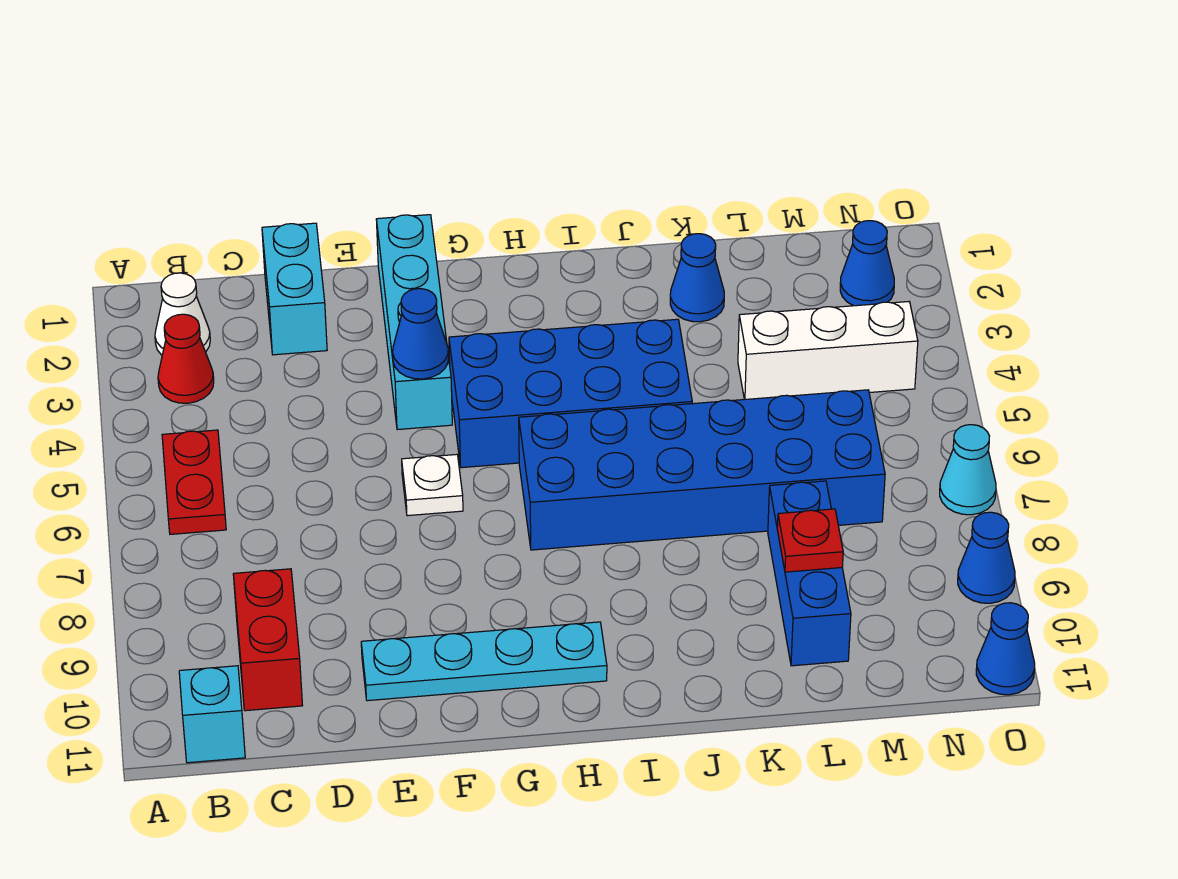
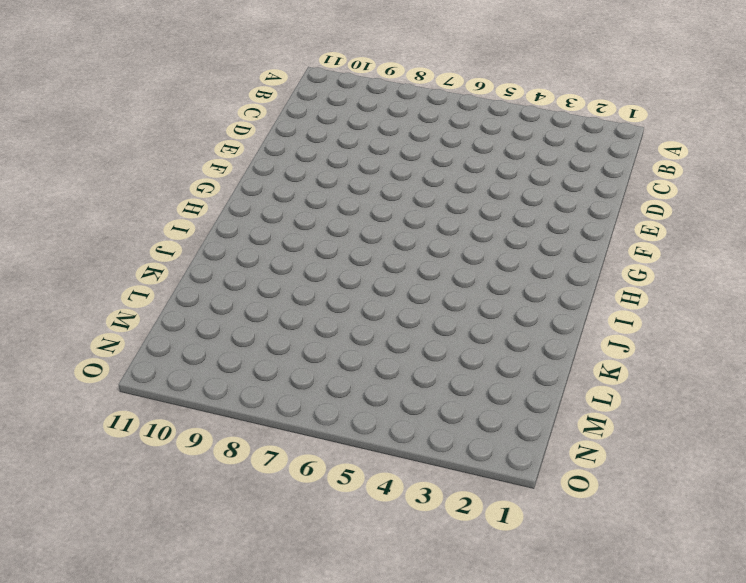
none -> white cone B2 level 1
none -> red cone B3 level 1
none -> red plate B5:B6 level 1

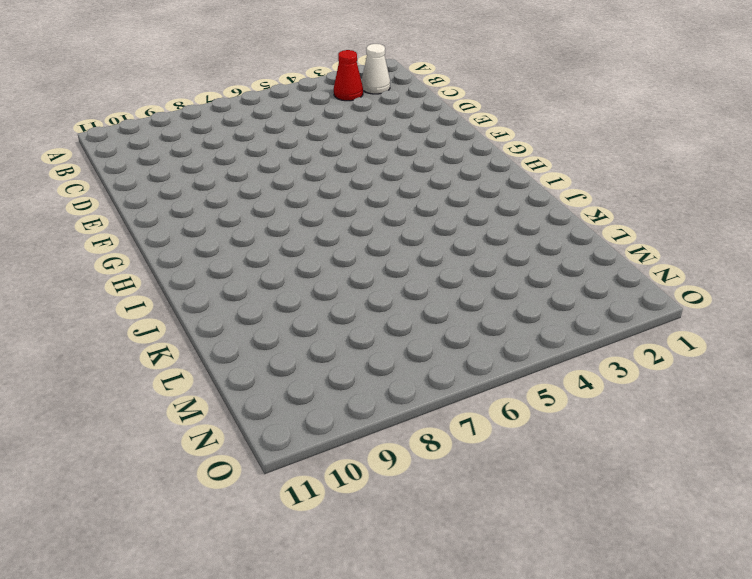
none -> red plate B5:B6 level 1
none -> cyan brick B11 level 1
none -> red brick C9:C10 level 1

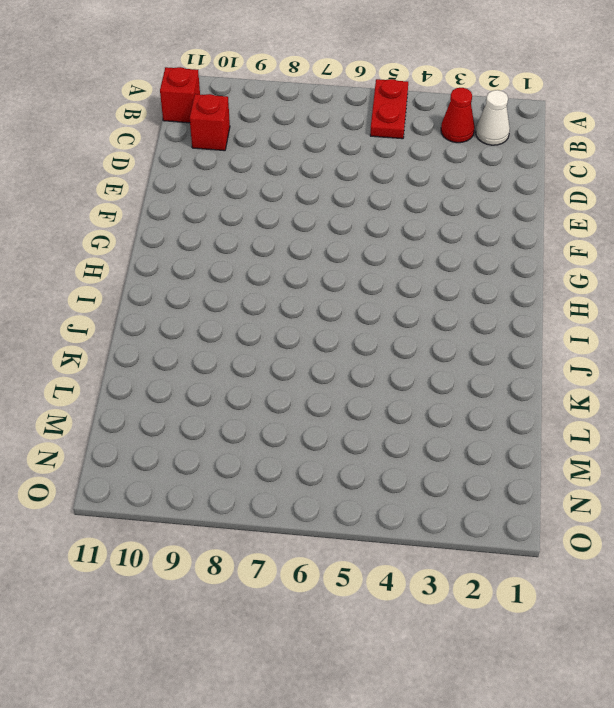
red plate A5:B5 level 1 -> red plate B5:B6 level 1
red brick B11 level 1 -> cyan brick B11 level 1
red brick C10 level 1 -> red brick C9:C10 level 1
none -> cyan brick D1:D2 level 1
none -> cyan plate E10:H10 level 1
none -> cyan brick F1:F4 level 1

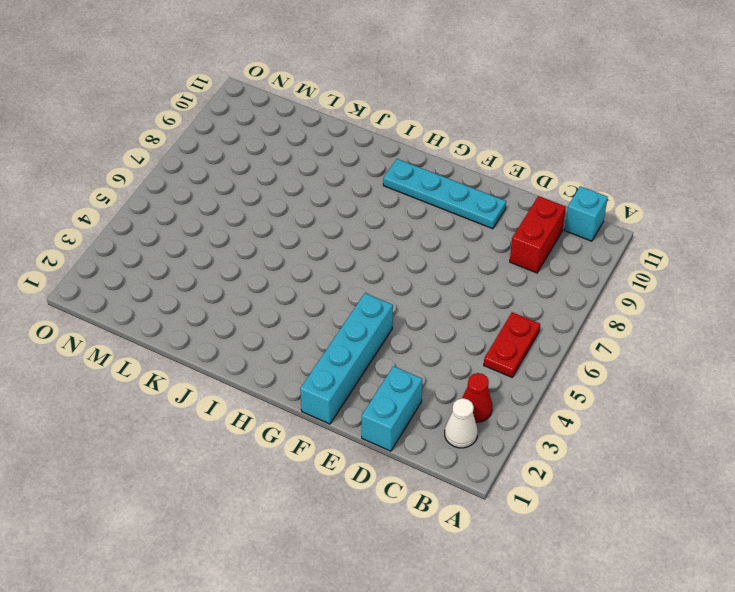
none -> white plate F6 level 1
none -> blue brick G4:J5 level 1
none -> blue brick H6:M7 level 1

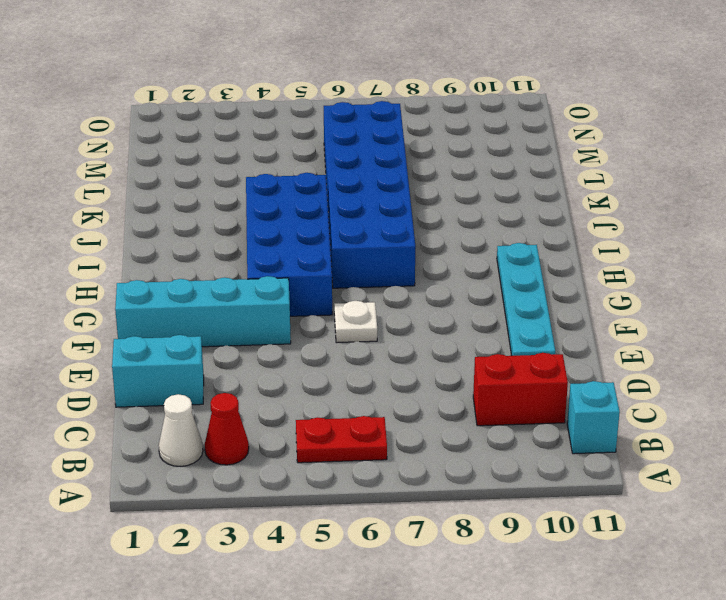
none -> blue cone K2 level 1
none -> white brick L4:N4 level 1
none -> blue brick L8:L10 level 1

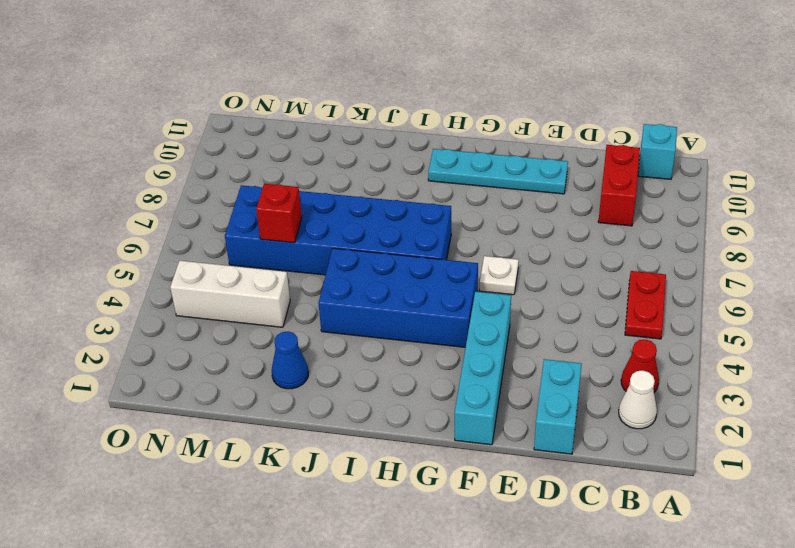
red brick L6 level 2 -> none
none -> blue brick L8:L10 level 1
none -> blue cone N2 level 1
none -> cyan cone O7 level 1

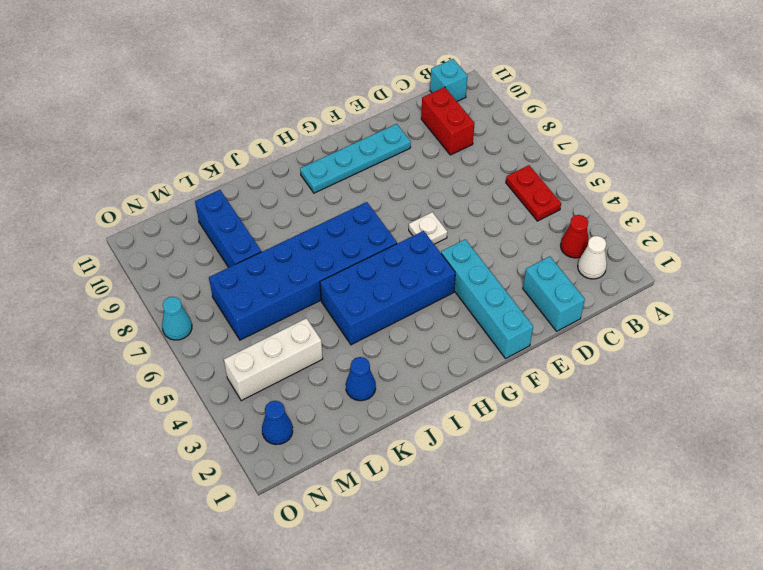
none -> blue cone O9 level 1
none -> blue cone O11 level 1
none -> blue cone F4 level 2

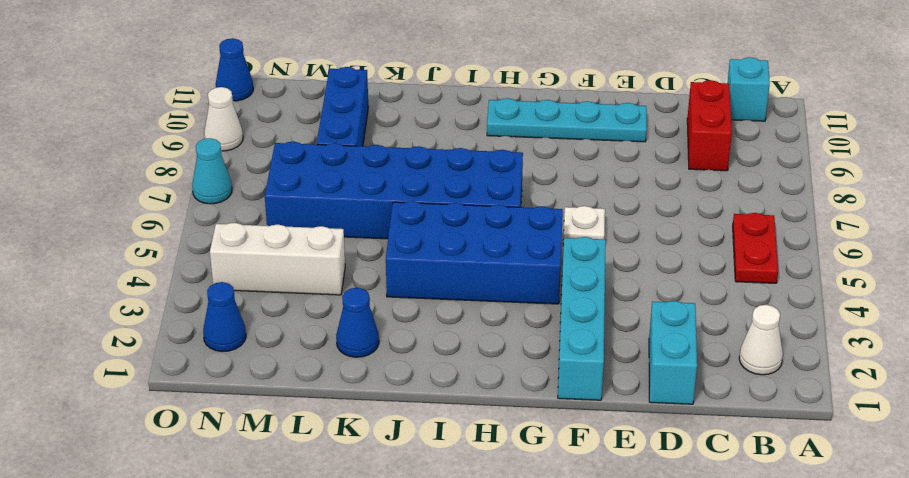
white cone O9 level 1 -> blue cone O9 level 1
none -> red cone B3 level 1
none -> blue cone F4 level 2
none -> red plate L9 level 2

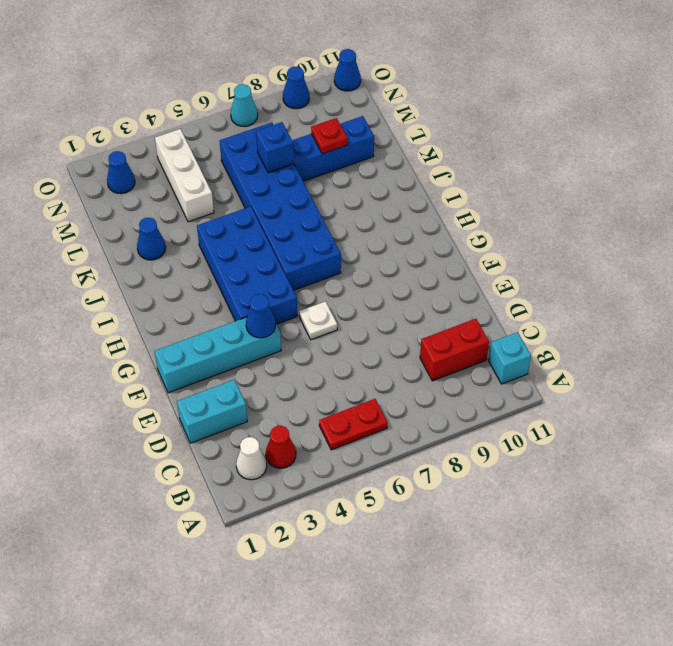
blue brick L7 level 2 -> none
none -> cyan plate E10:H10 level 1

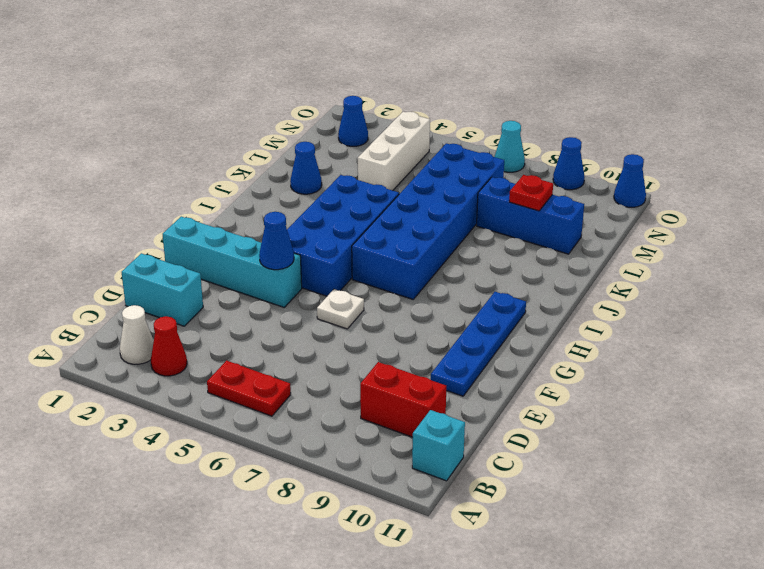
blue plate E10:H10 level 1 -> cyan plate E10:H10 level 1

